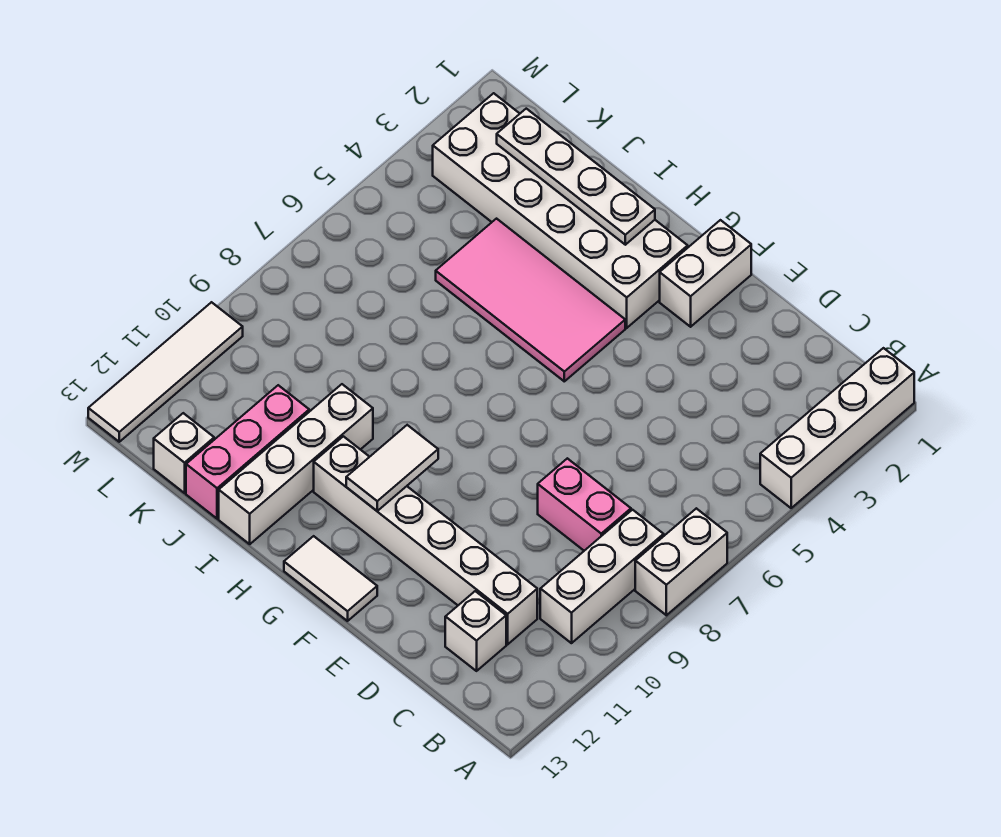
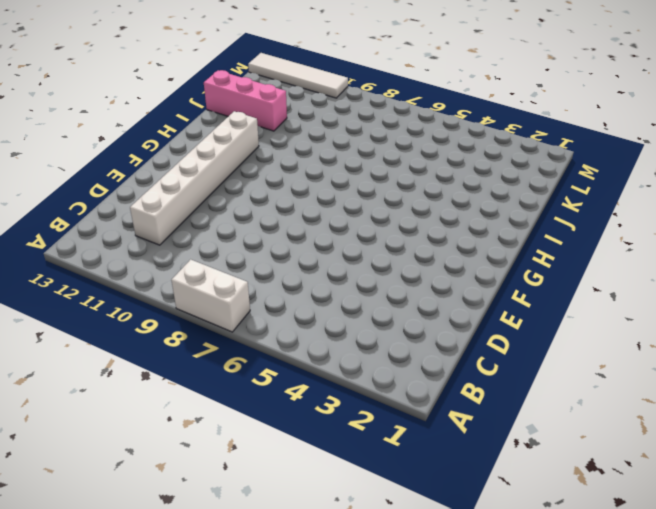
none -> white brick A1:A4 level 1
none -> white brick B8:B10 level 1
none -> pink brick C8:D8 level 1

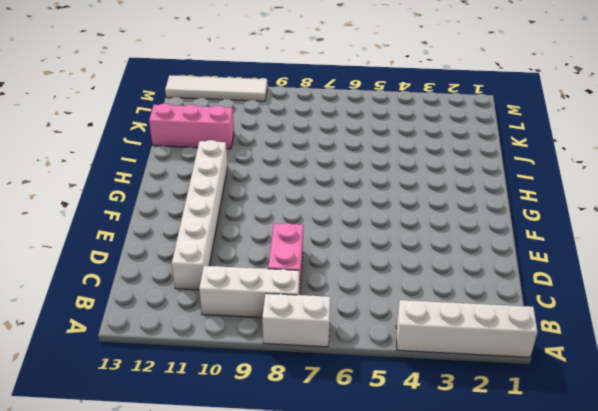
none -> white brick C12 level 1
none -> white brick F1:F2 level 1
none -> white tile F13:G13 level 1

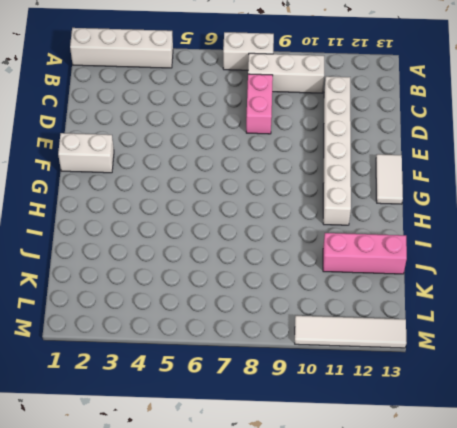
none -> white brick C12 level 1
none -> white brick G2:L3 level 1
none -> pink tile G4:J5 level 1

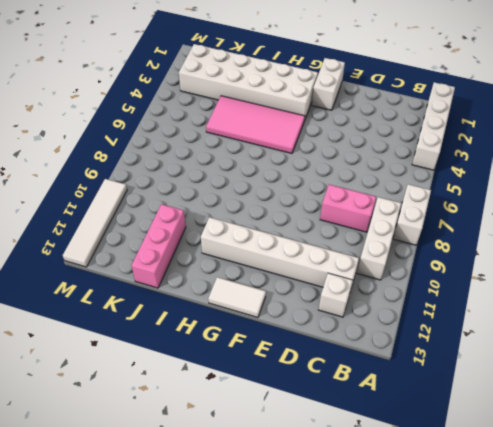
none -> white brick I10:I13 level 1
none -> white brick K13 level 1
none -> white tile G10:G11 level 2

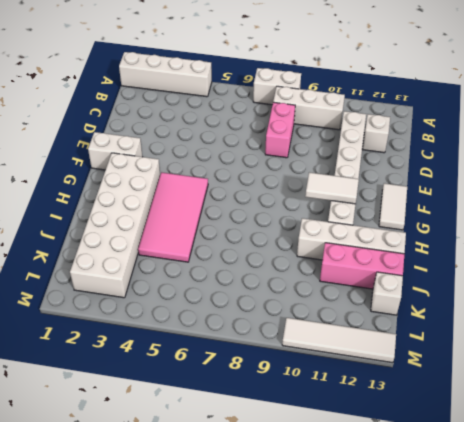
none -> white plate H2:K2 level 2

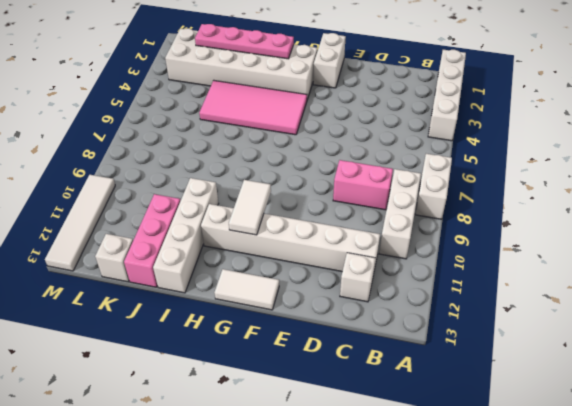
pink plate H2:K2 level 2 -> white plate H2:K2 level 2

